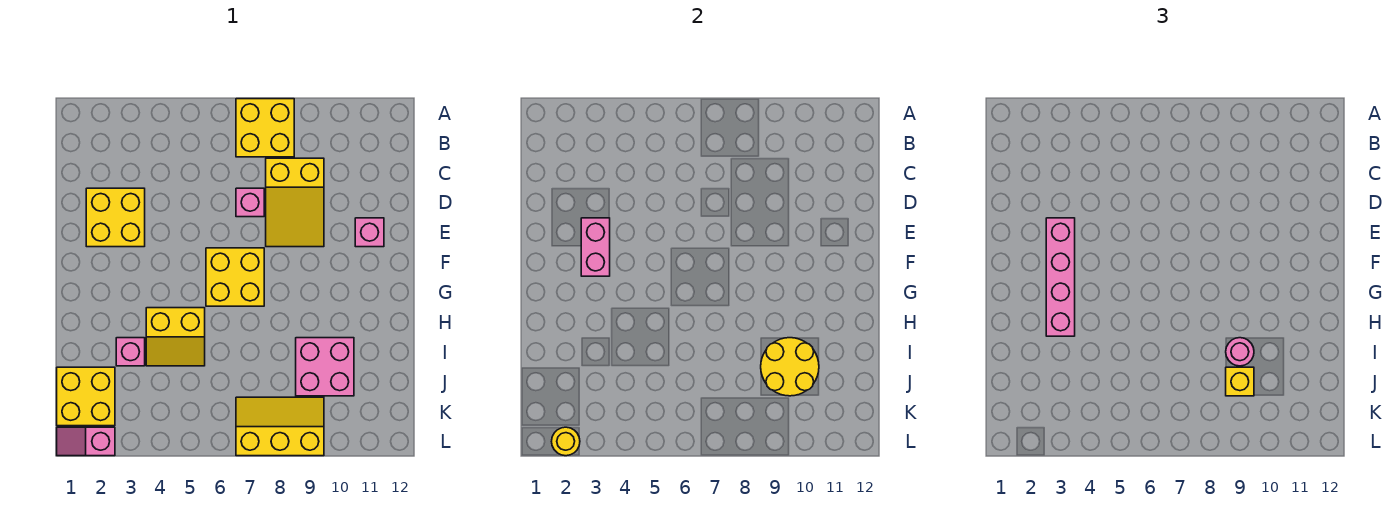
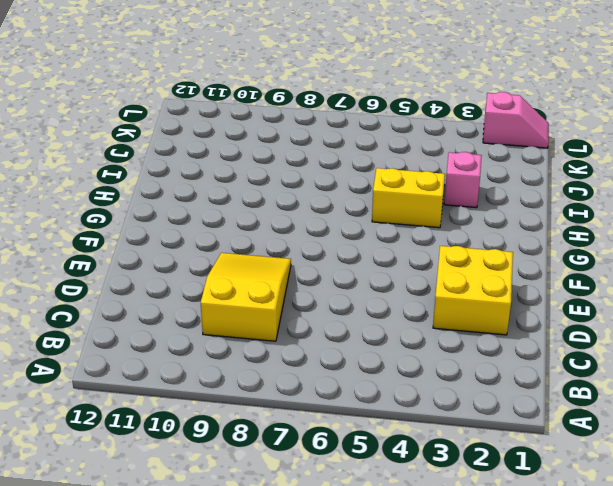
none -> yellow brick A7:B8 level 1
none -> pink brick D7 level 1
none -> pink brick E11 level 1

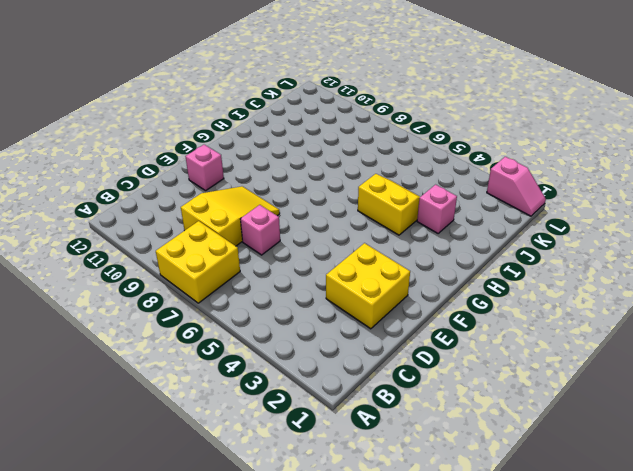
none -> yellow brick F6:G7 level 1
none -> pink brick I9:J10 level 1
none -> yellow brick J1:K2 level 1

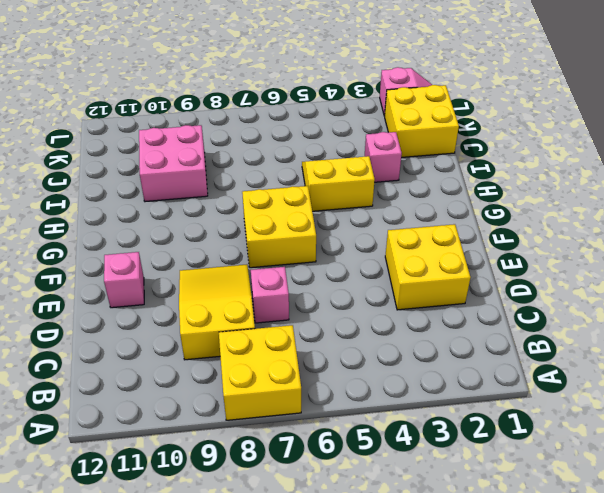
none -> yellow slope K7:L9 level 1 top L
none -> pink brick E3:F3 level 2
none -> yellow round brick I9:J10 level 2

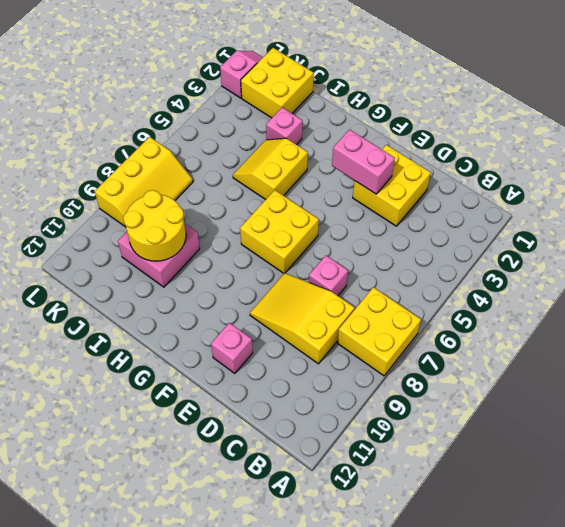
none -> yellow round brick L2 level 2
none -> pink brick E3:H3 level 3
none -> pink round brick I9 level 3

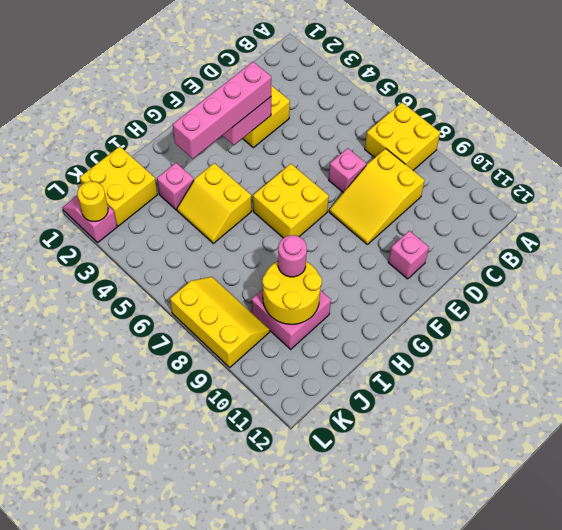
none -> yellow brick J9 level 3

